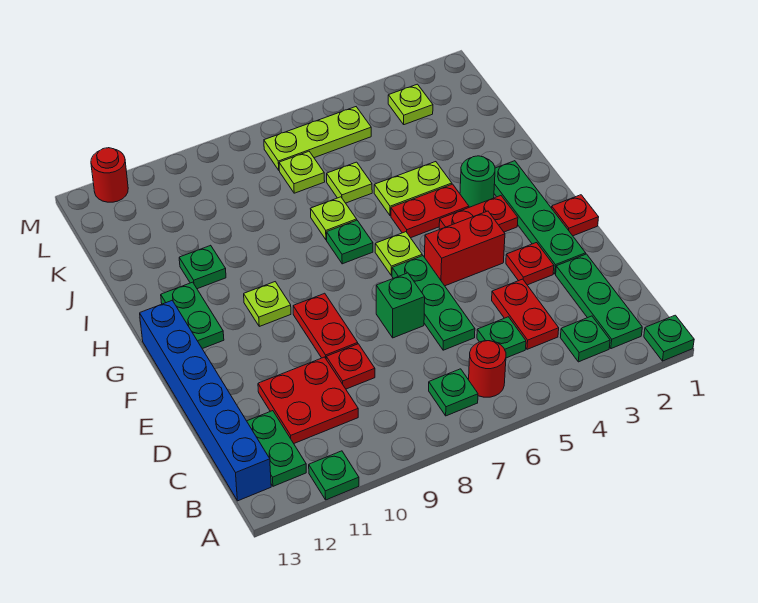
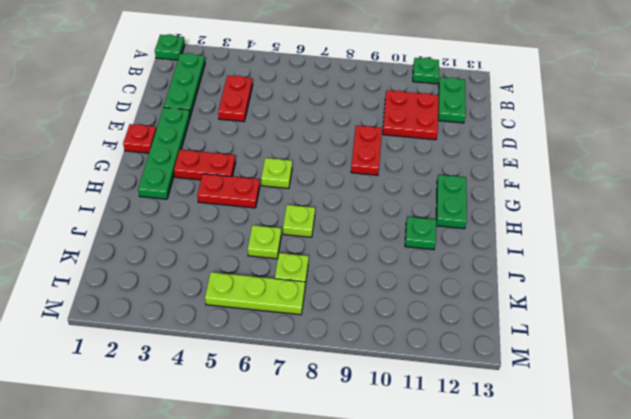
none -> green plate B3 level 1
none -> red round brick B6 level 1
none -> green plate B7 level 1
none -> blue brick B13:G13 level 1

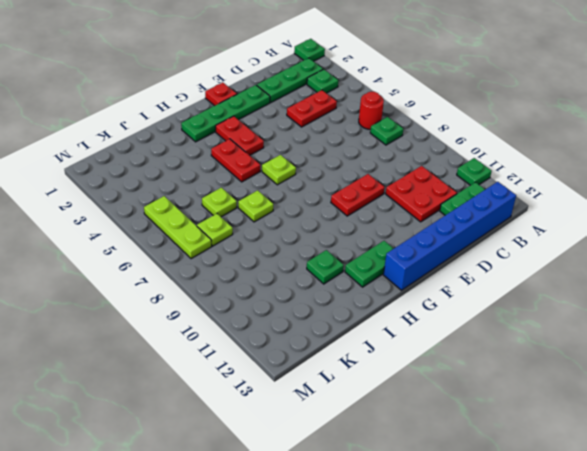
none -> green plate C5 level 1
none -> green plate D6:F6 level 1
none -> red plate D9 level 1
none -> red plate E3 level 1

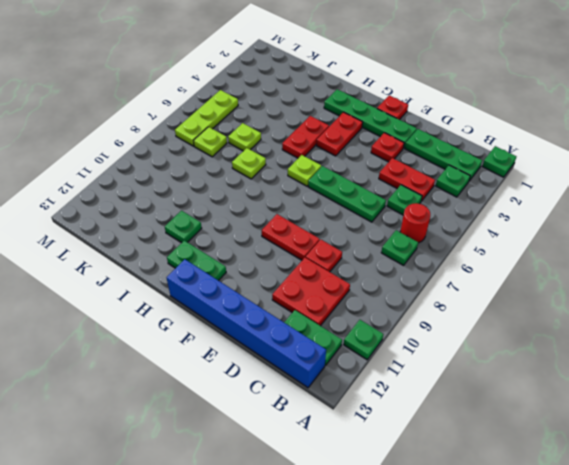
none -> green brick E7 level 1
none -> red brick F4:F5 level 1
none -> lime plate G10 level 1
none -> green round brick H3 level 1

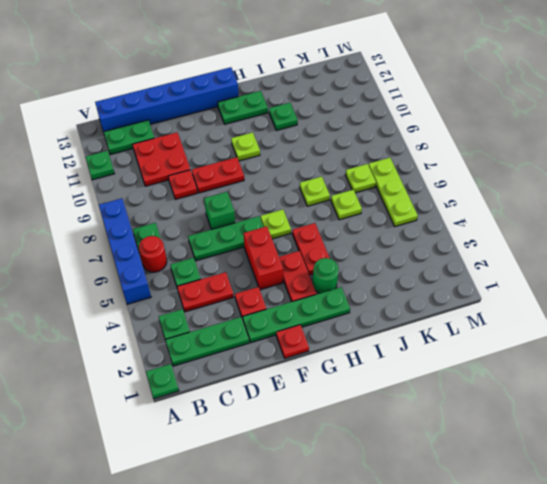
blue brick A5:A8 level 1 -> none
none -> green plate H7 level 1
none -> lime plate I4:I5 level 1
none -> lime plate L3 level 1
none -> red round brick M12 level 1

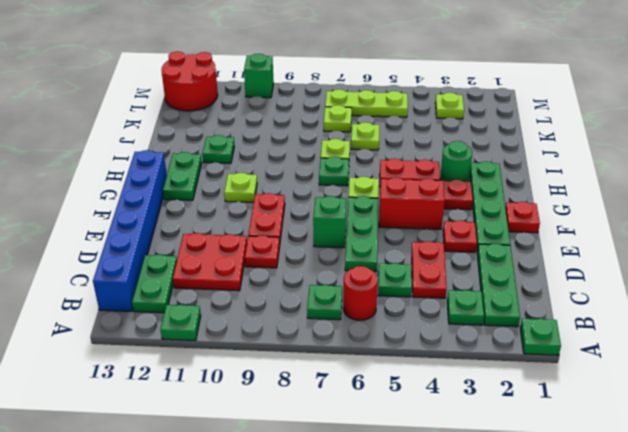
red round brick L12:M13 level 1 -> red round brick M12 level 1
green brick M10 level 1 -> none
none -> lime plate I4:I5 level 1

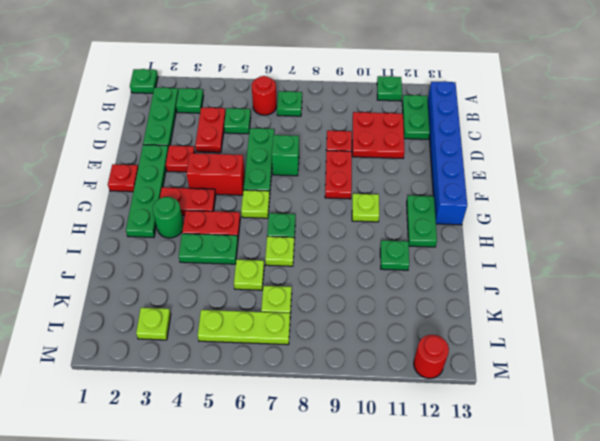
green plate I4:I5 level 1 -> lime plate I4:I5 level 1

